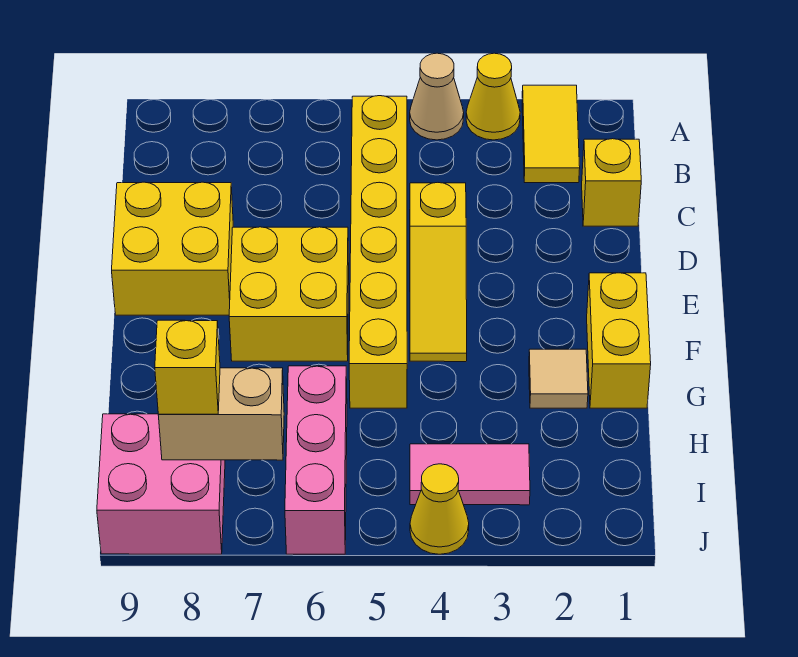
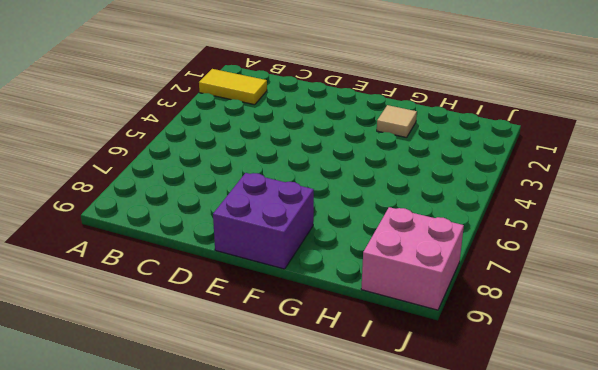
purple brick E8:F9 level 1 -> yellow brick D8:E9 level 1
none -> yellow cone A3 level 1
none -> tan cone A4 level 1
none -> yellow brick B5:G5 level 1

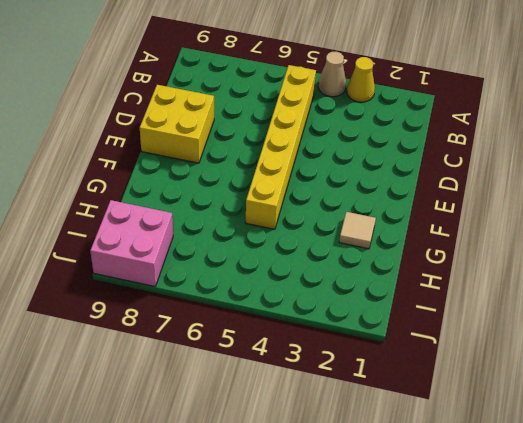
none -> yellow tile A2:B2 level 1
none -> yellow brick C1 level 1
none -> yellow slope D4:F4 level 1 top D

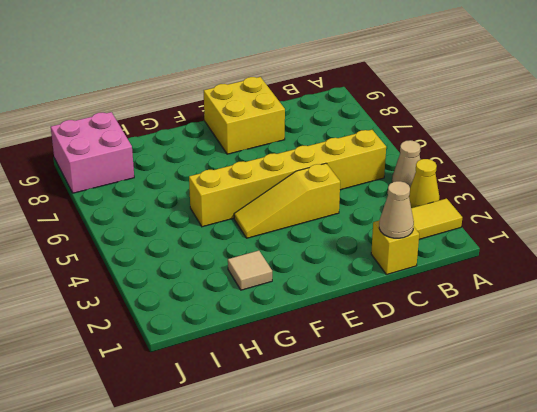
tan cone C1 level 2 -> none
none -> yellow brick E6:F7 level 1
none -> yellow brick F1:G1 level 1
none -> pink brick H6:J6 level 1

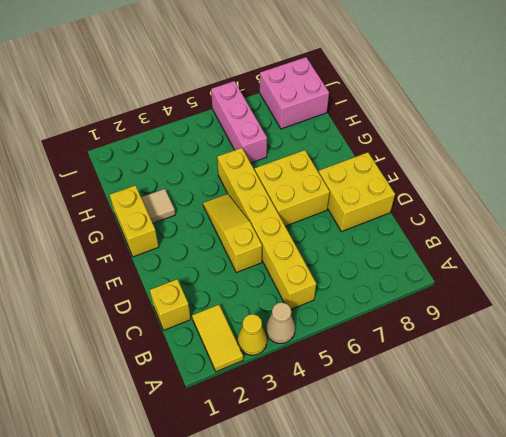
none -> pink tile I3:I4 level 1
none -> yellow cone J4 level 1
none -> tan brick I7:I8 level 2

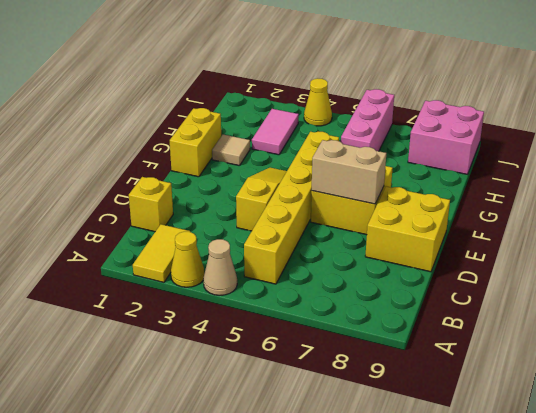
tan brick E6:E7 level 2 -> tan brick I7:I8 level 2
pink tile H3:I3 level 1 -> pink tile I3:I4 level 1
none -> yellow brick I8 level 3

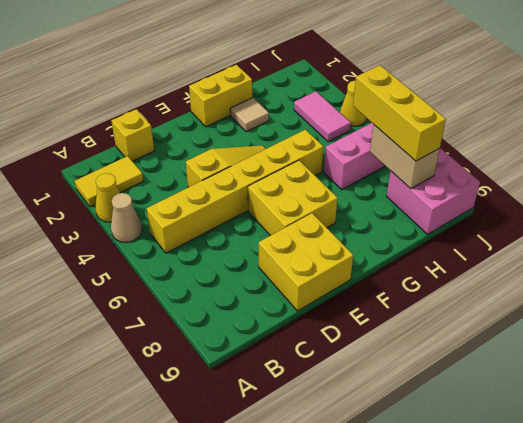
yellow brick I6:I8 level 3 -> yellow brick I8 level 3

